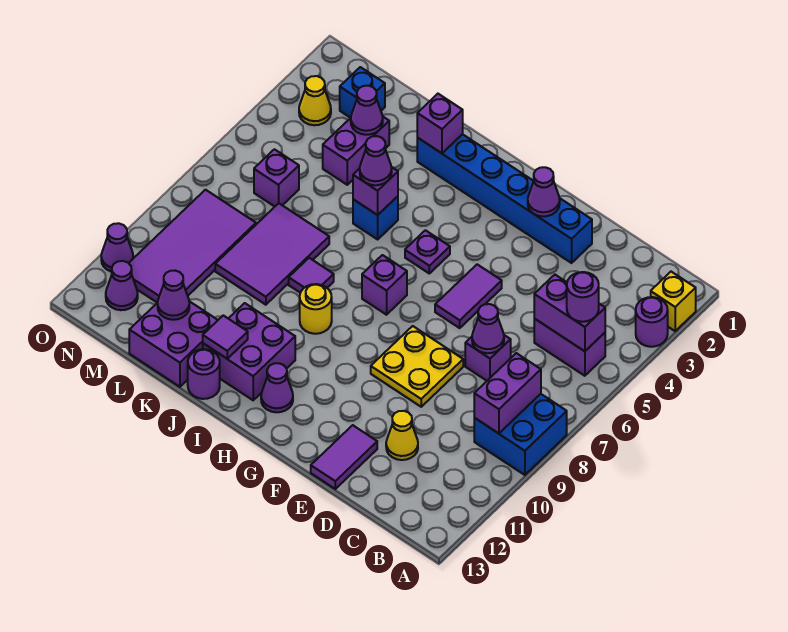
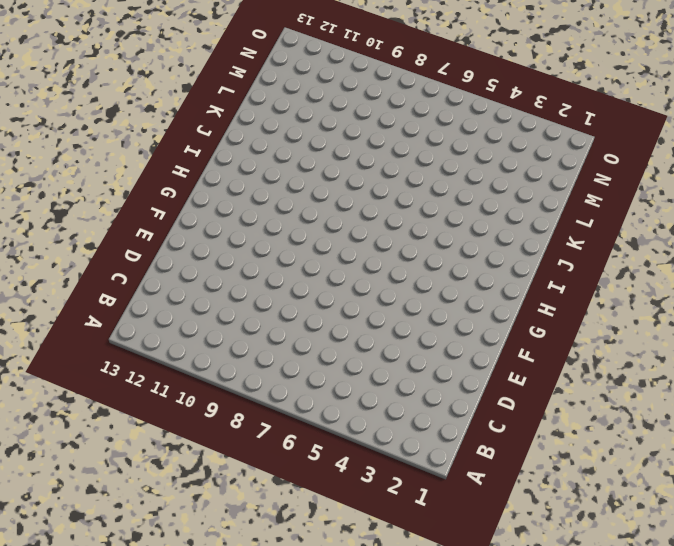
none -> yellow brick A2 level 1
none -> purple round brick A3 level 1
none -> blue brick A8:B9 level 1
none -> purple brick B5:C5 level 1

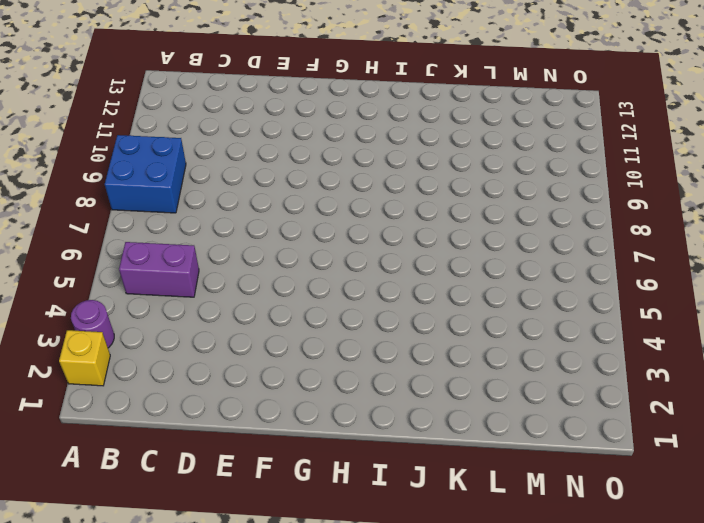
none -> purple brick D7 level 1
none -> yellow cone D11 level 1
none -> blue brick E2:J2 level 1
none -> yellow plate E8:F9 level 1

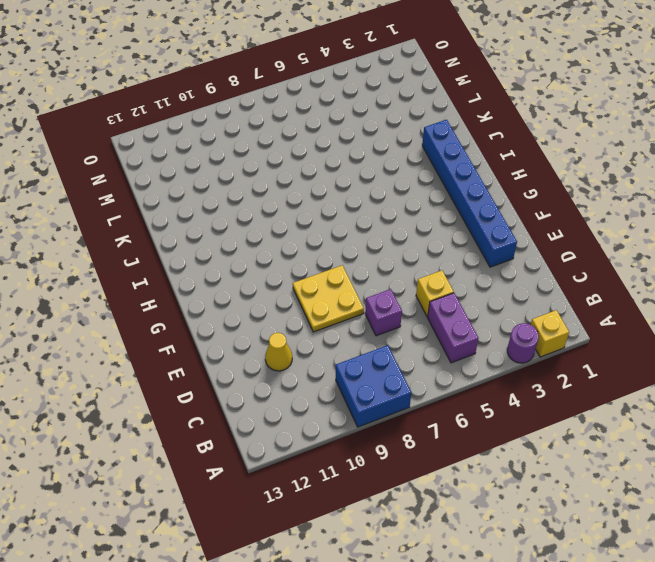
yellow brick D5 level 1 -> none
none -> purple tile E12:E13 level 1
none -> purple tile F5:F6 level 1
none -> purple plate H5 level 1
none -> purple brick H7 level 1

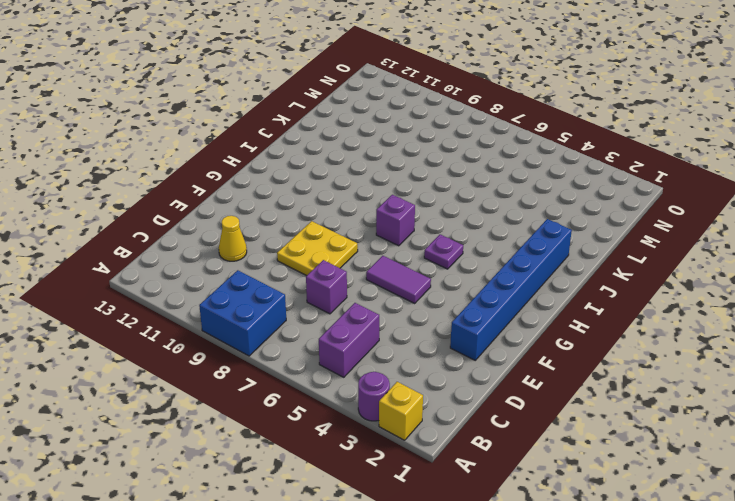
none -> purple tile E12:E13 level 1
none -> purple cone H12 level 1
none -> yellow round brick I9 level 1
none -> purple brick I11:J12 level 1

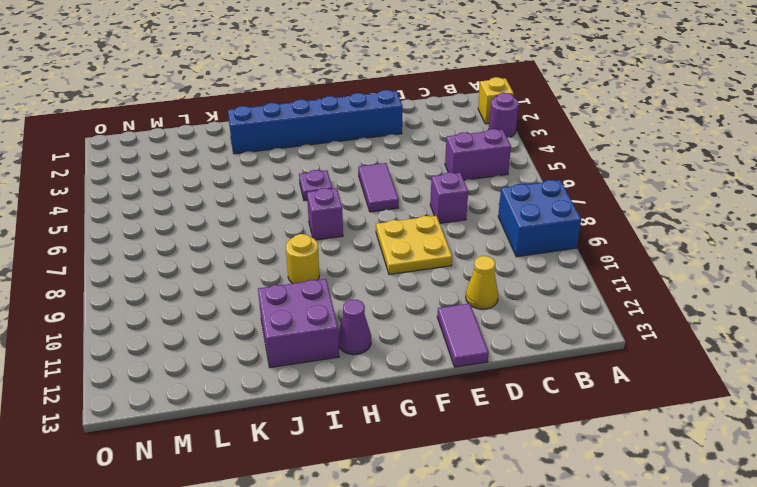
none -> blue brick J5 level 1
none -> purple tile J8 level 1
none -> purple round brick J13 level 1
none -> purple tile K7:L9 level 1

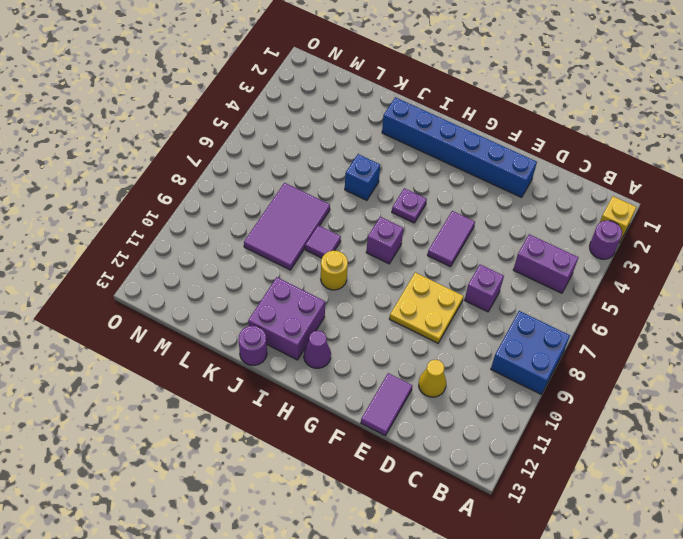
none -> purple brick K12:L13 level 1
none -> purple brick L3:L4 level 1
none -> blue brick M2 level 1
none -> purple brick M6 level 1

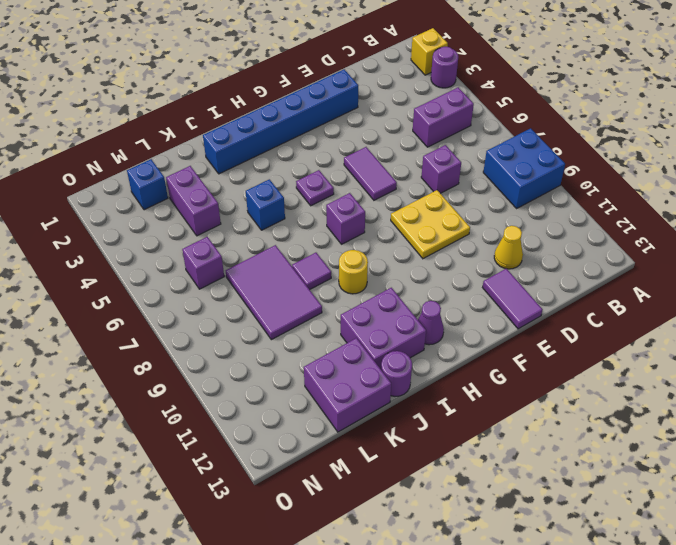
none -> purple tile M8:N11 level 1
none -> yellow cone N3 level 1
none -> purple cone N12 level 1
none -> purple cone O11 level 1

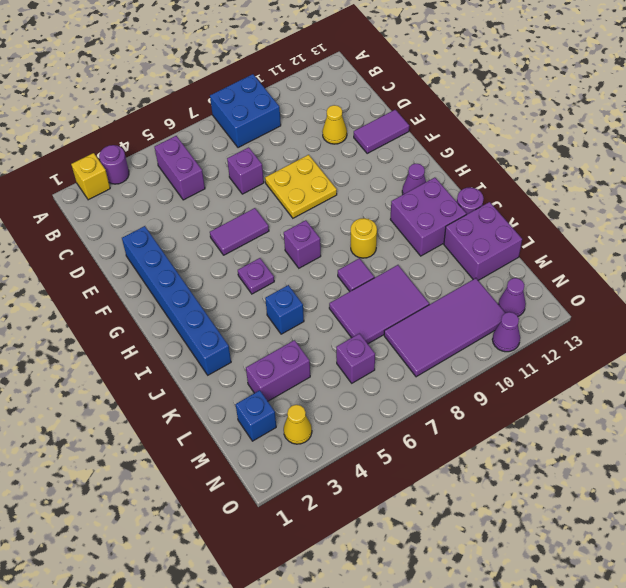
none -> purple brick B5:C5 level 2
none -> purple brick B8:B9 level 2
none -> purple cone D7 level 2
none -> purple cone F2 level 2

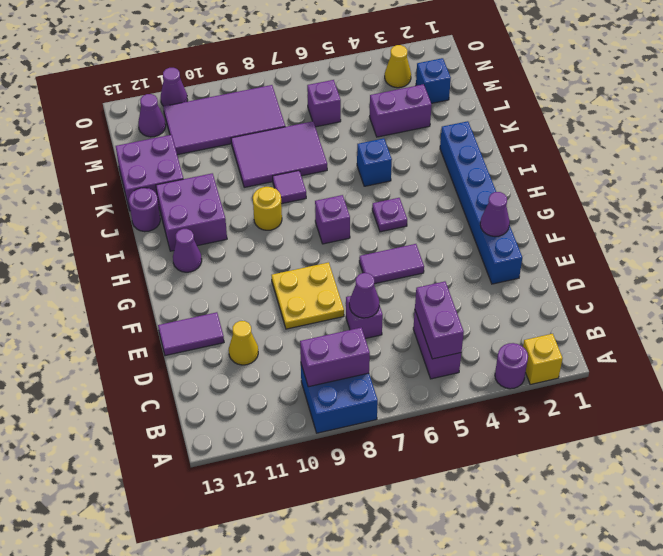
none -> purple brick J2 level 2
none -> purple brick J5 level 2
none -> purple tile J12 level 2
none -> purple cone L3 level 2

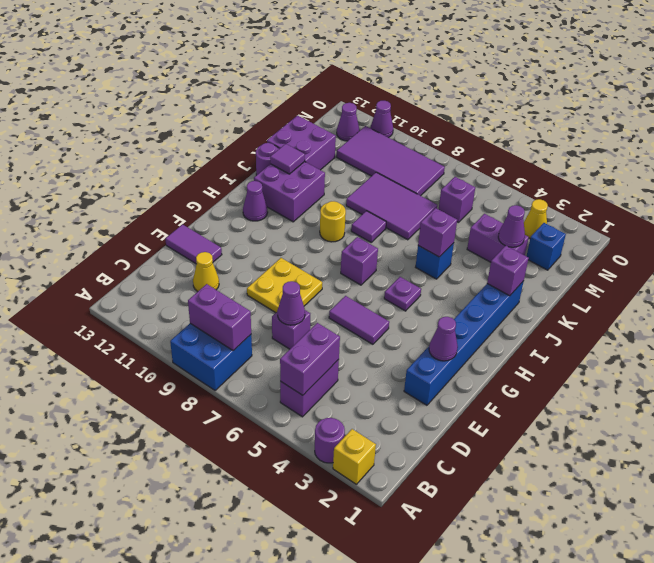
none -> purple cone L12 level 2
none -> purple round brick B5 level 3
none -> purple cone J5 level 3

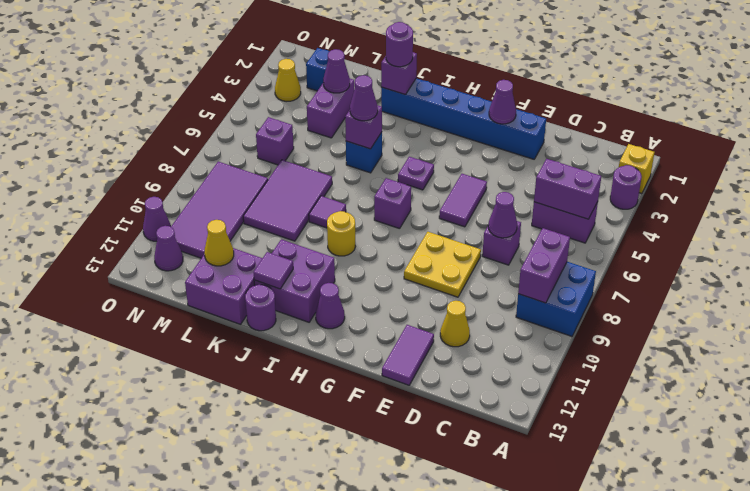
purple round brick J2 level 3 -> purple round brick B5 level 3
yellow cone L12 level 2 -> purple cone L12 level 2

